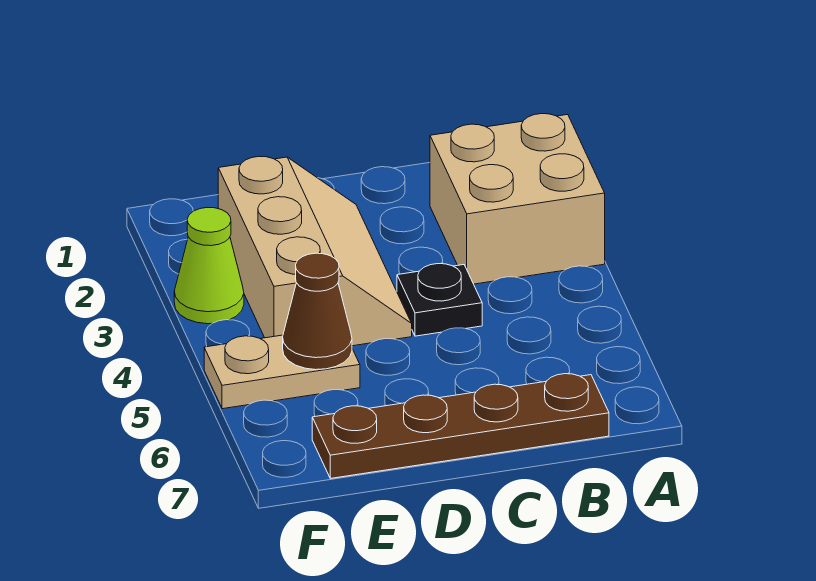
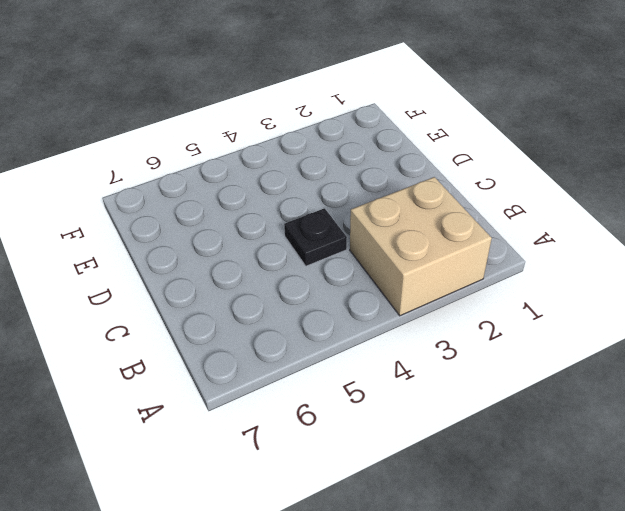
none -> brown plate B7:E7 level 1
none -> tan slope D2:E4 level 1 top E

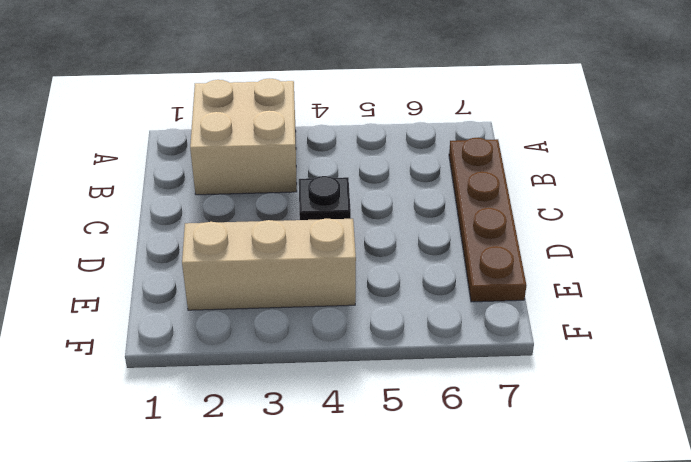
none -> tan plate E5:F5 level 1
none -> lime cone F3 level 1

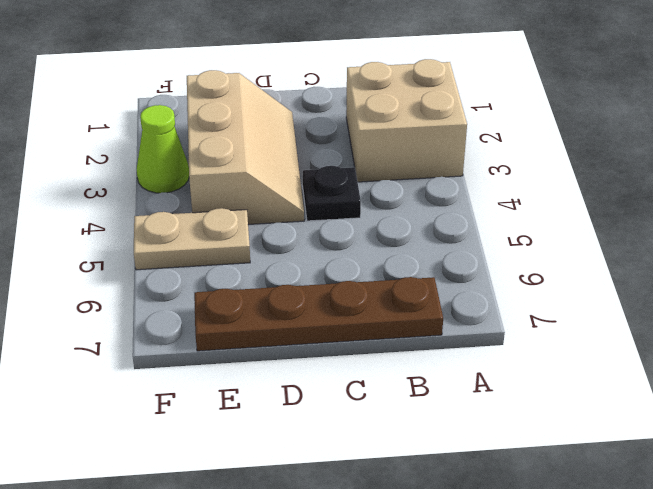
none -> brown cone E5 level 2

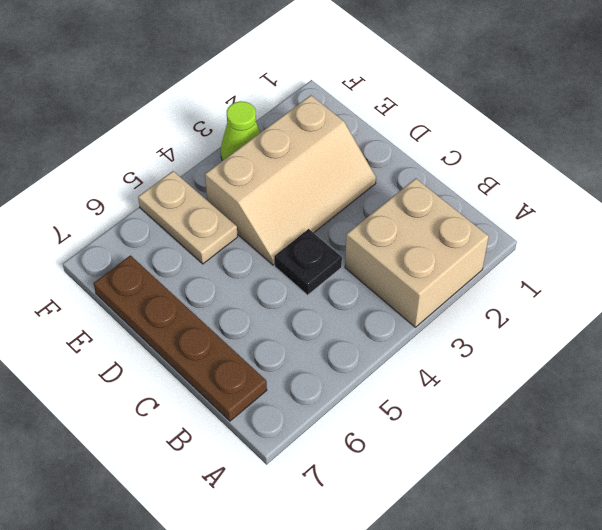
none -> brown cone E5 level 2

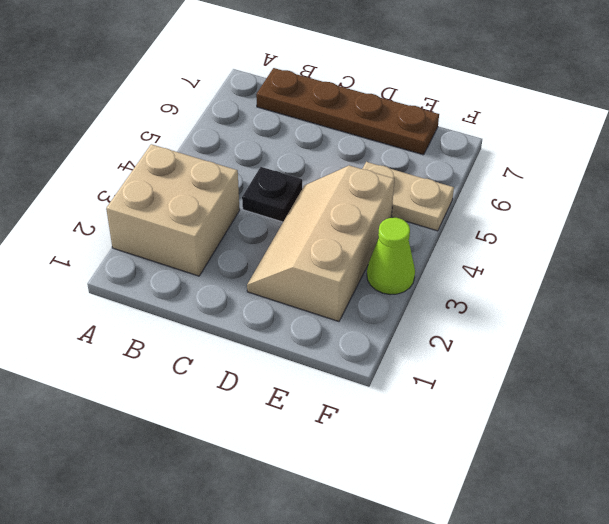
none -> brown cone E5 level 2

